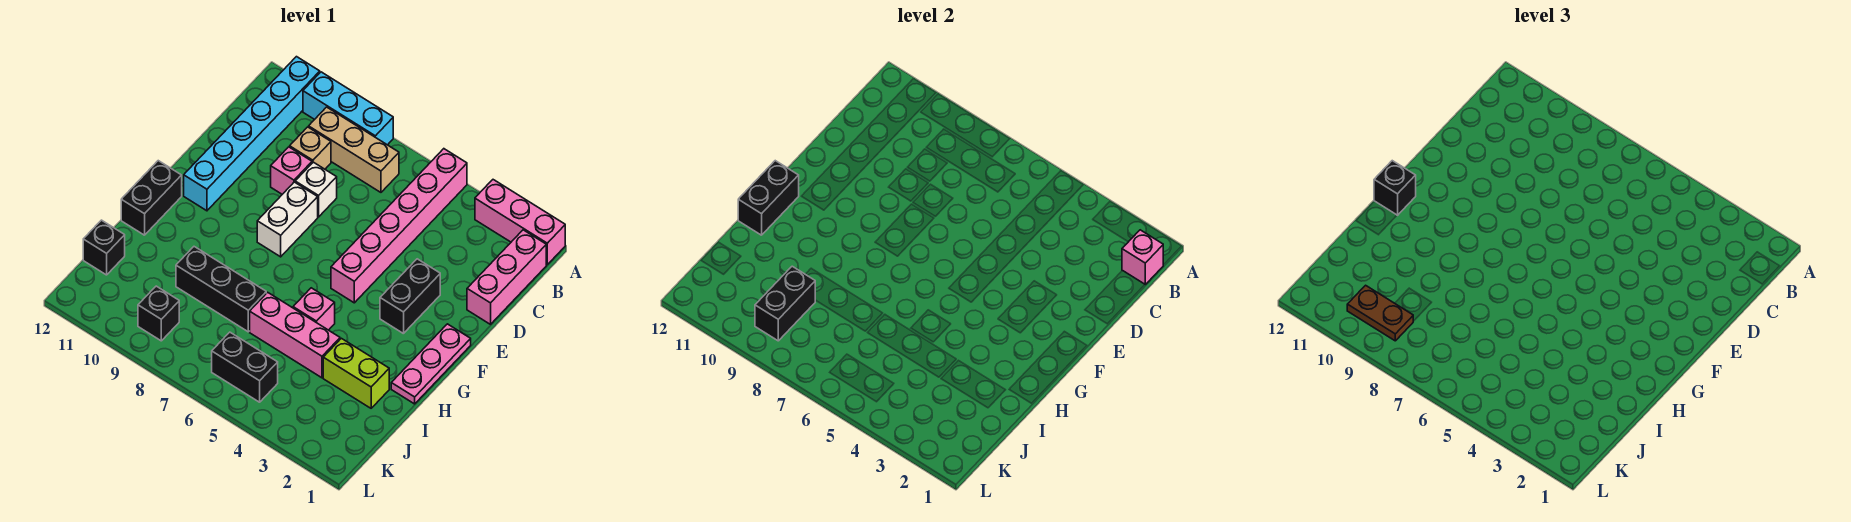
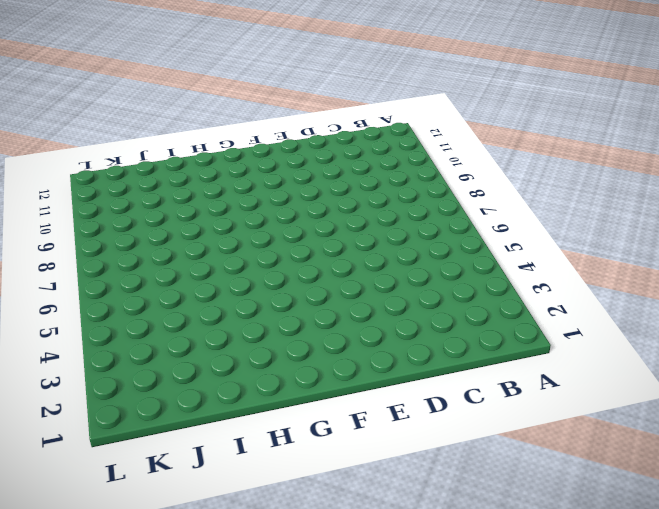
none -> pink brick A1:A3 level 1
none -> pink brick A5:F5 level 1
none -> cyan brick A8:A10 level 1

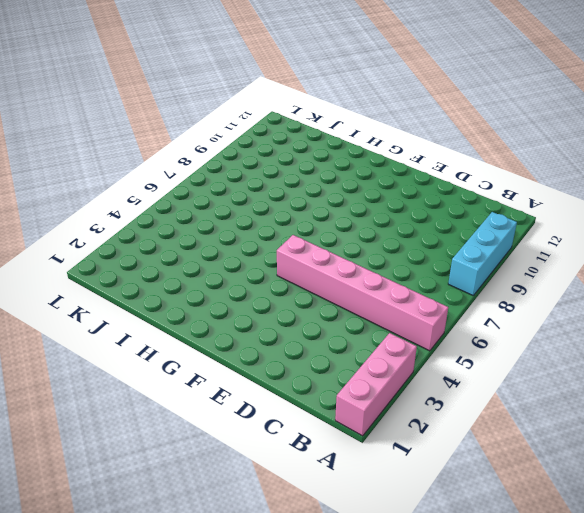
none -> cyan brick A11:F11 level 1
none -> pink brick B1:D1 level 1
none -> tan brick B7:B9 level 1

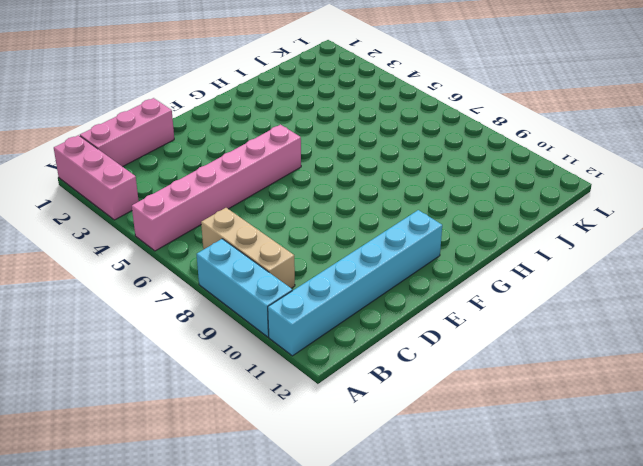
none -> tan brick C9 level 1
none -> white brick D8 level 1
none -> pink brick D9 level 1

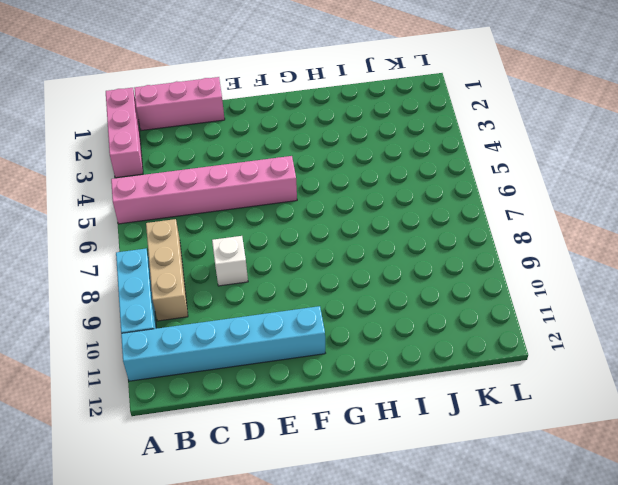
none -> tan brick C9 level 1
none -> pink brick D9 level 1
none -> black brick E3:F3 level 1

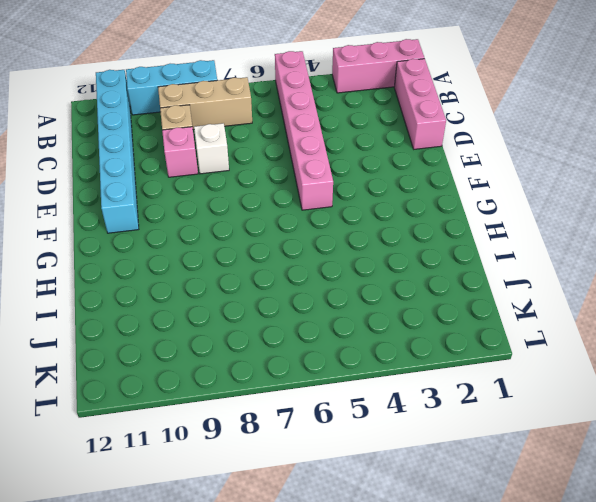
none -> black brick E3:F3 level 1
none -> white brick E8:F8 level 1
none -> pink plate F1:H1 level 1

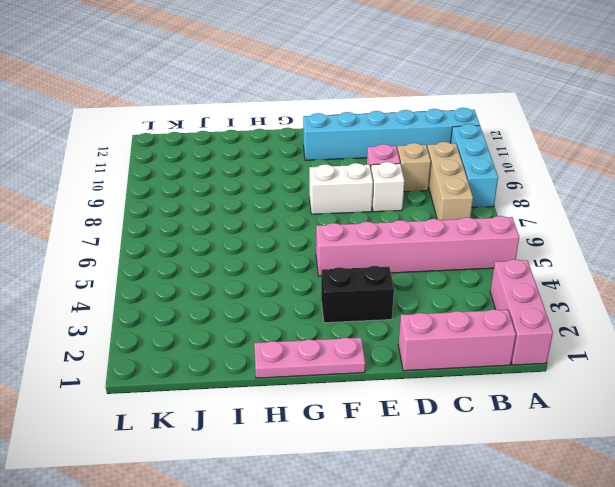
none -> black brick G12:H12 level 1
none -> pink brick H5 level 1
none -> lime brick I2:I3 level 1

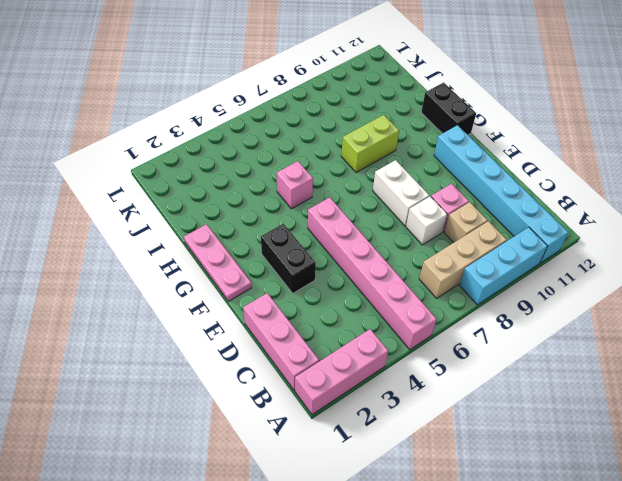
lime brick H8:H9 level 1 -> lime brick I2:I3 level 1
none -> pink brick I4:I6 level 1
none -> black brick I7:I9 level 1
none -> black brick J12 level 1

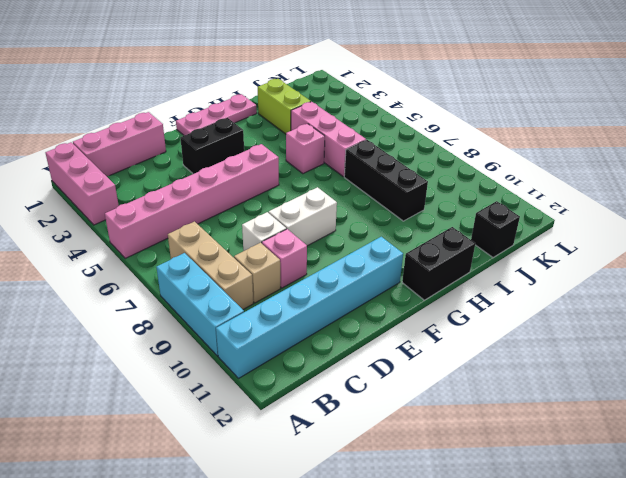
none -> black brick K5:K6 level 1
none -> black brick K9 level 1
none -> pink brick B1 level 2

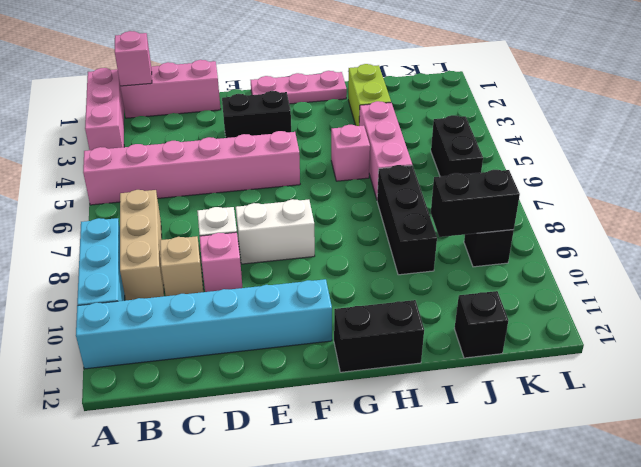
none -> black brick G12:H12 level 2
none -> black brick G12 level 3
none -> brown plate K9:K10 level 3

